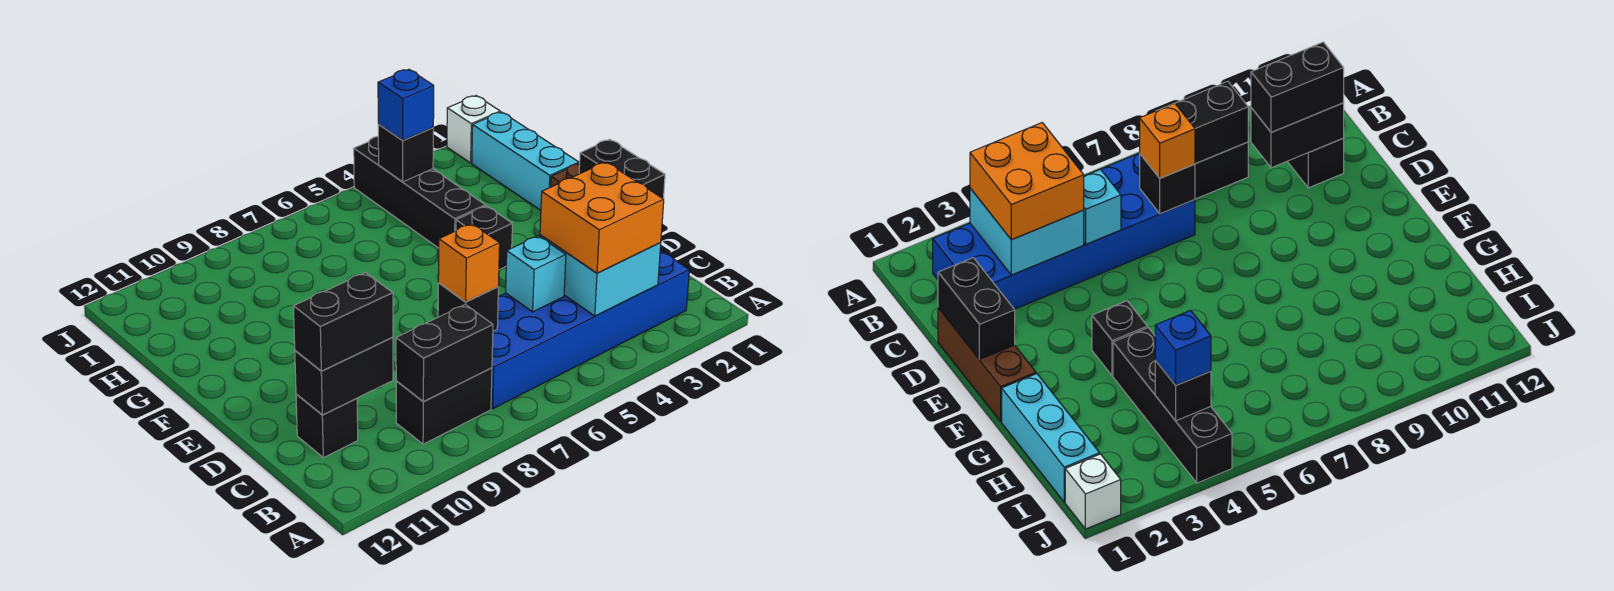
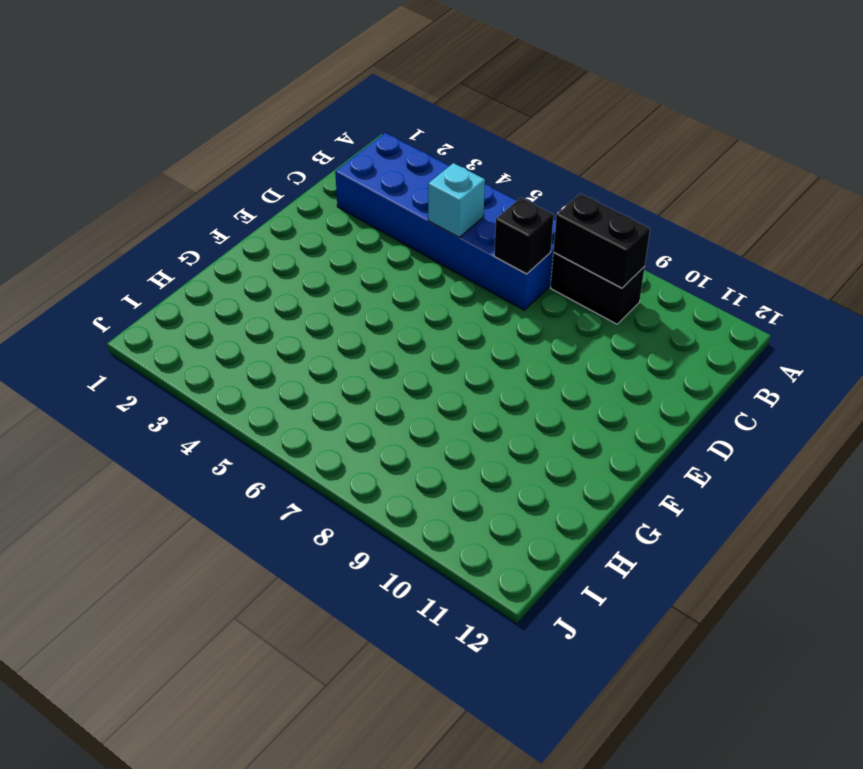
none -> black brick C11 level 1
none -> brown brick D1:F1 level 1
none -> black brick F4 level 1

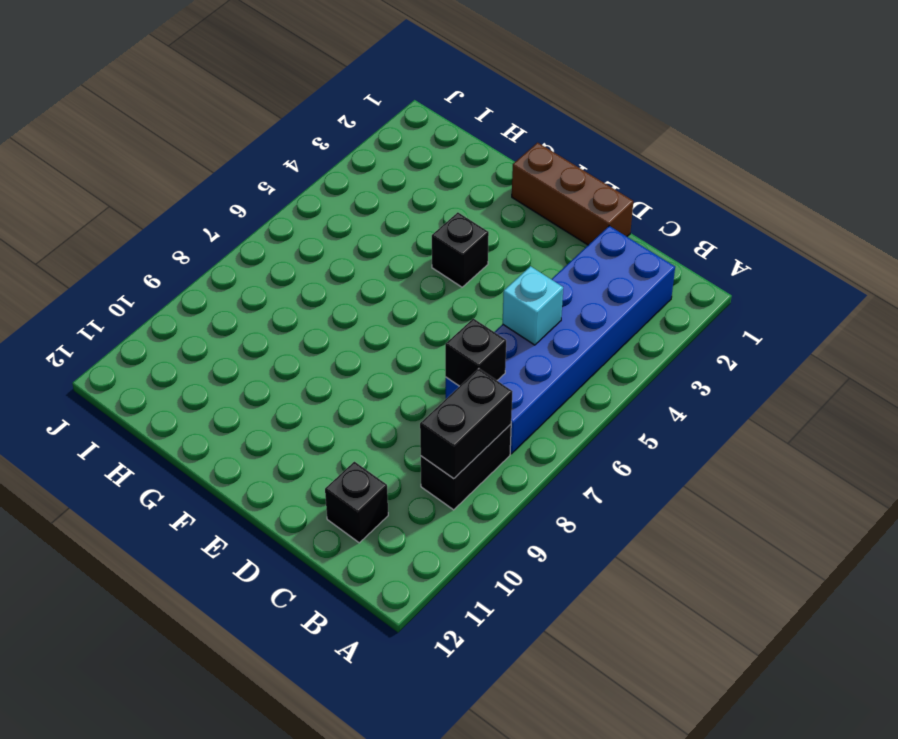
none -> cyan brick G1:I1 level 1
none -> black brick G4:J4 level 1
none -> white brick J1 level 1

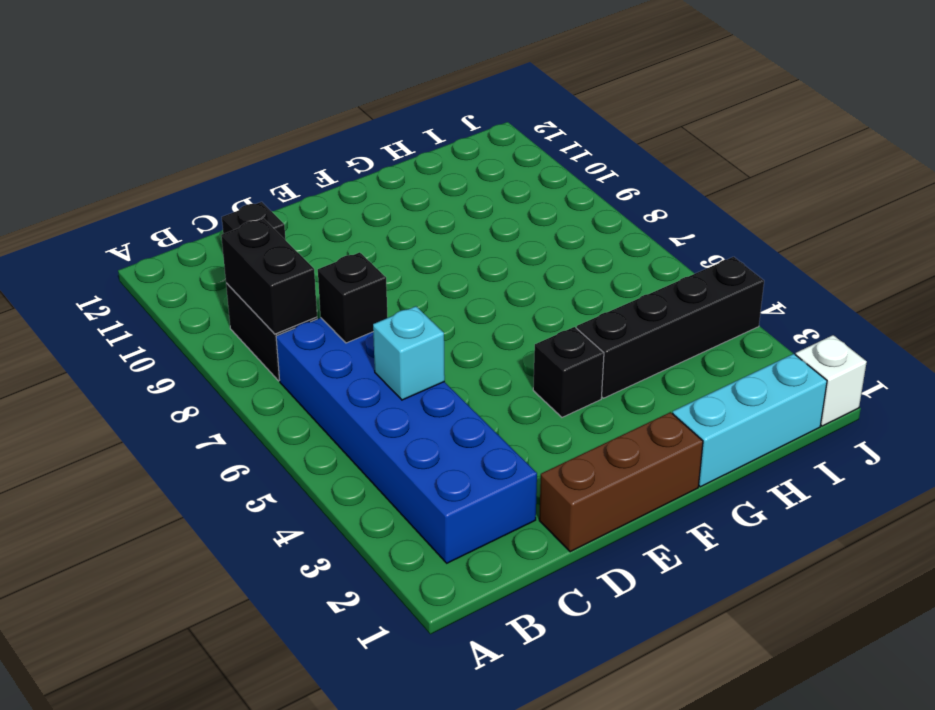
none -> cyan brick B3:C4 level 2
none -> black brick C10:C11 level 2
none -> black brick D1:E1 level 2

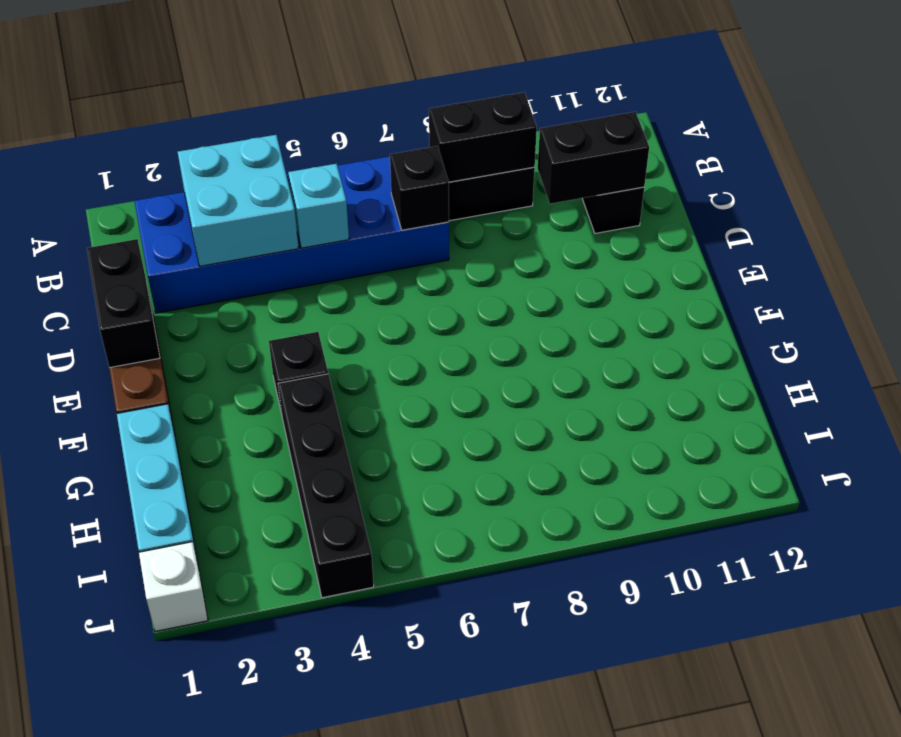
none -> black brick I4 level 2
none -> orange brick B3:C4 level 3
none -> orange brick C7 level 3

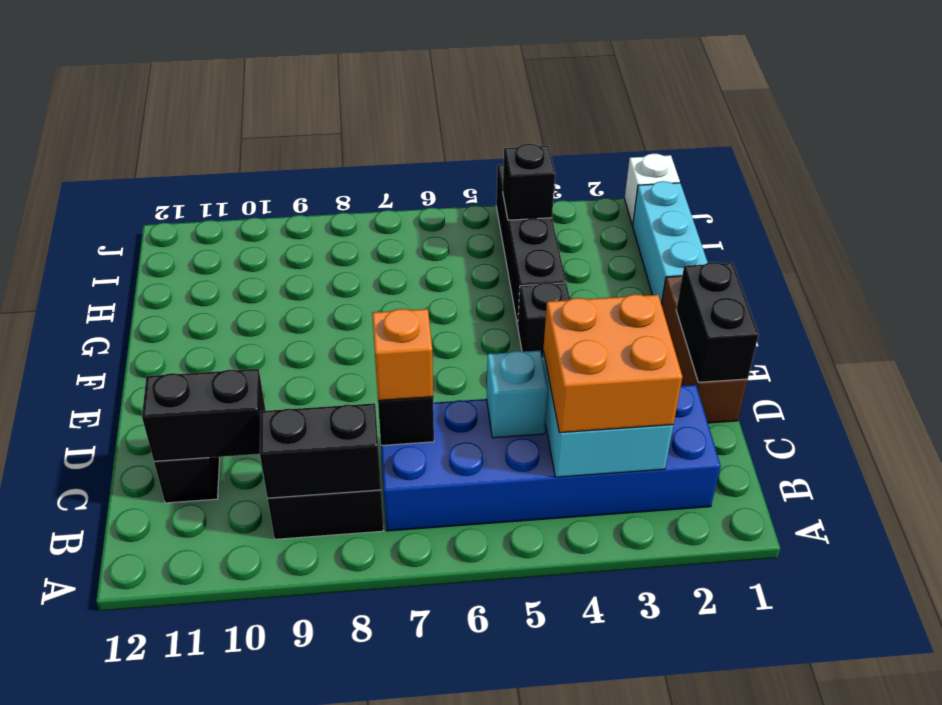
none -> black brick C10:C11 level 3
none -> blue brick I4 level 3

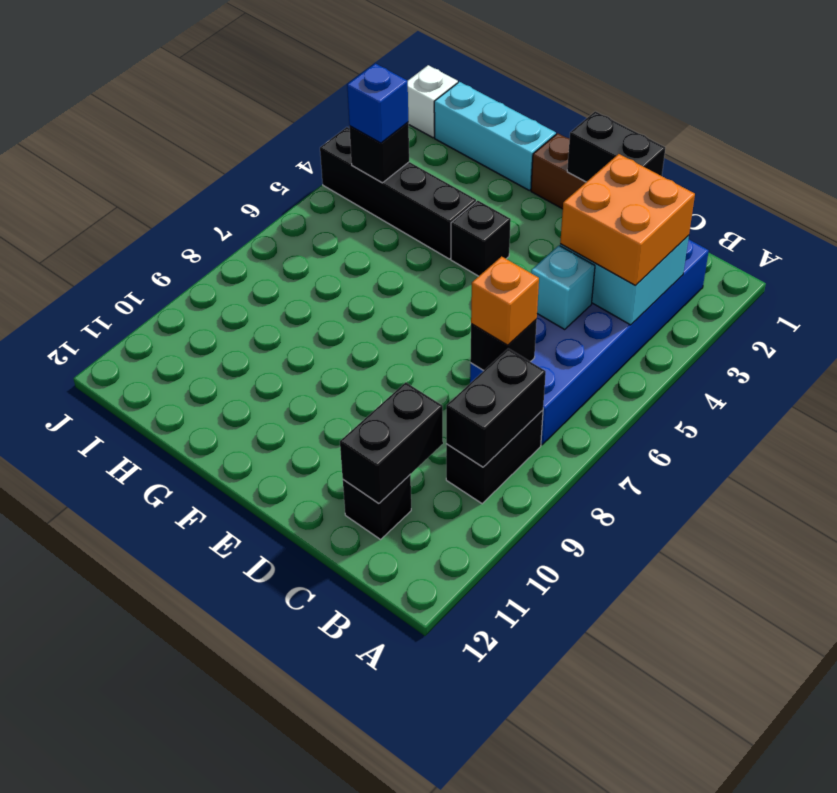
none -> black brick C10:C11 level 3

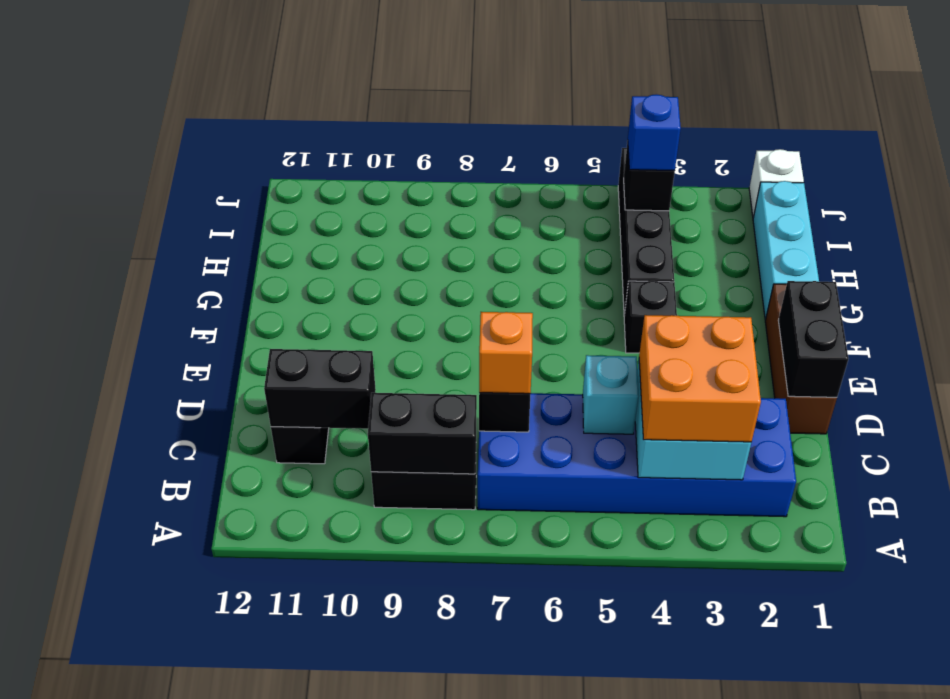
none -> black brick C10:C11 level 3

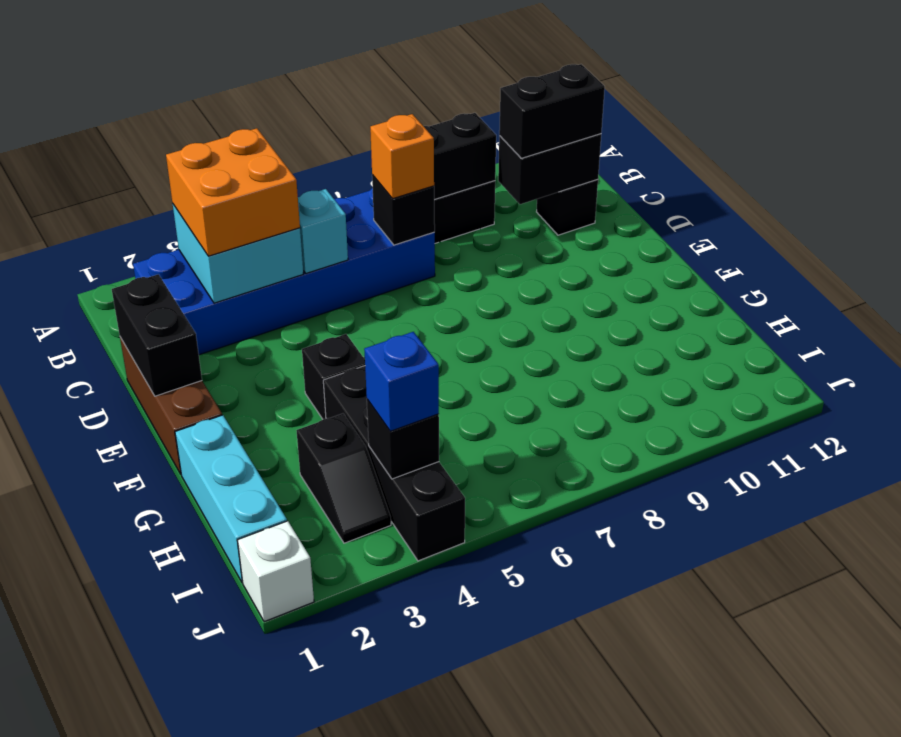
black slope H3:I3 level 1 top H -> none

